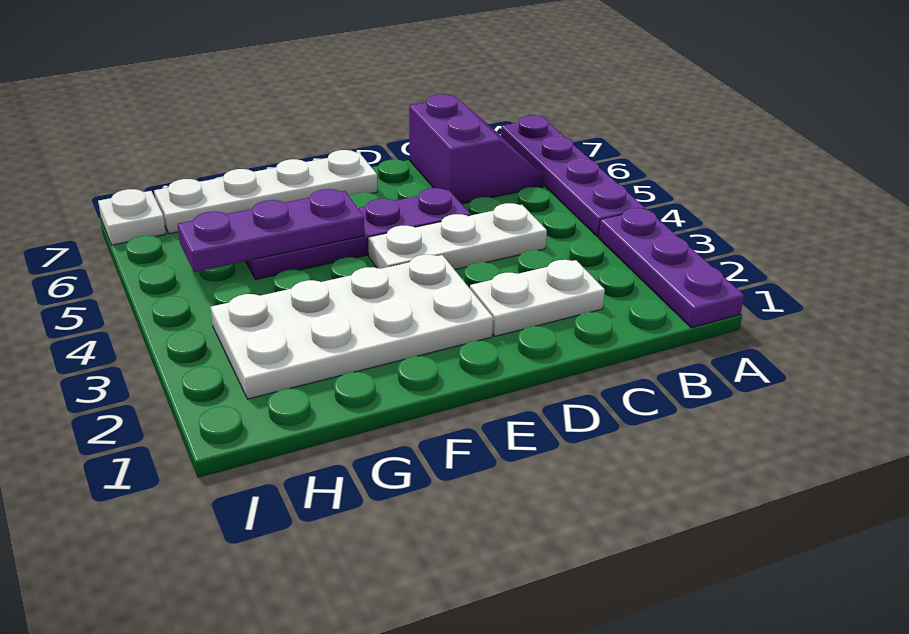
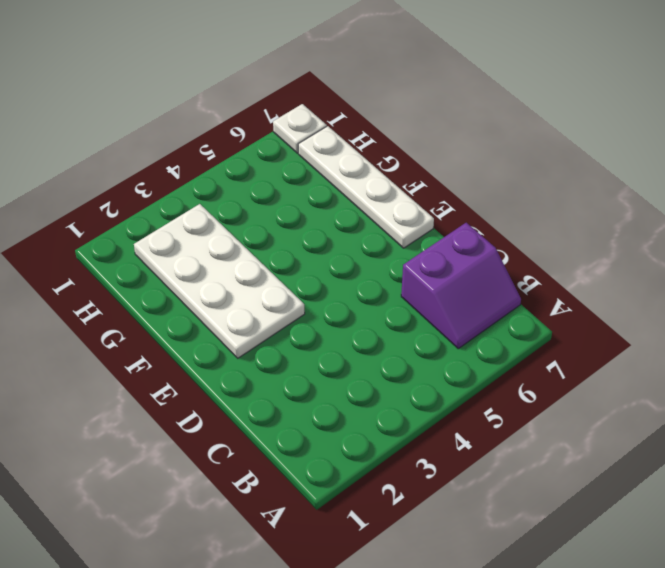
none -> purple plate A1:A3 level 1
none -> purple plate A4:A7 level 1

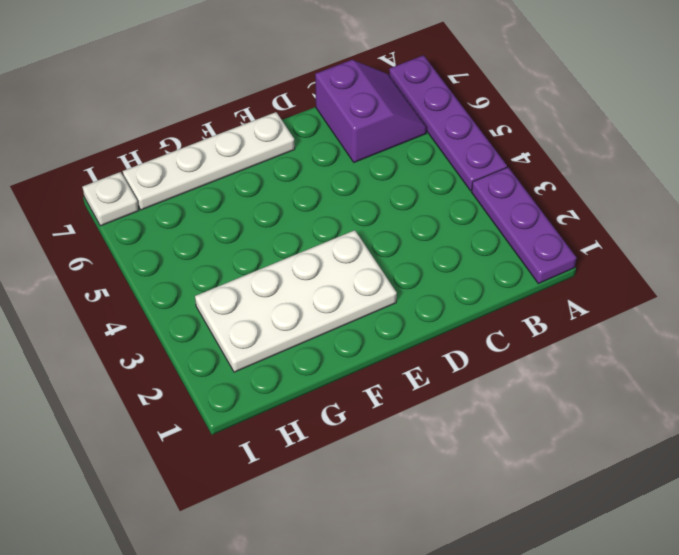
none -> white plate C2:D2 level 1
none -> white plate C4:E4 level 1

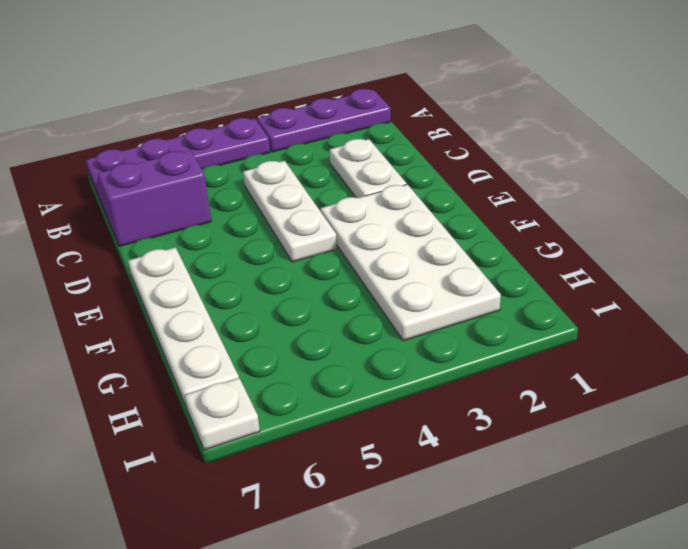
none -> purple plate D5:G5 level 1
none -> purple plate F5:H5 level 2

